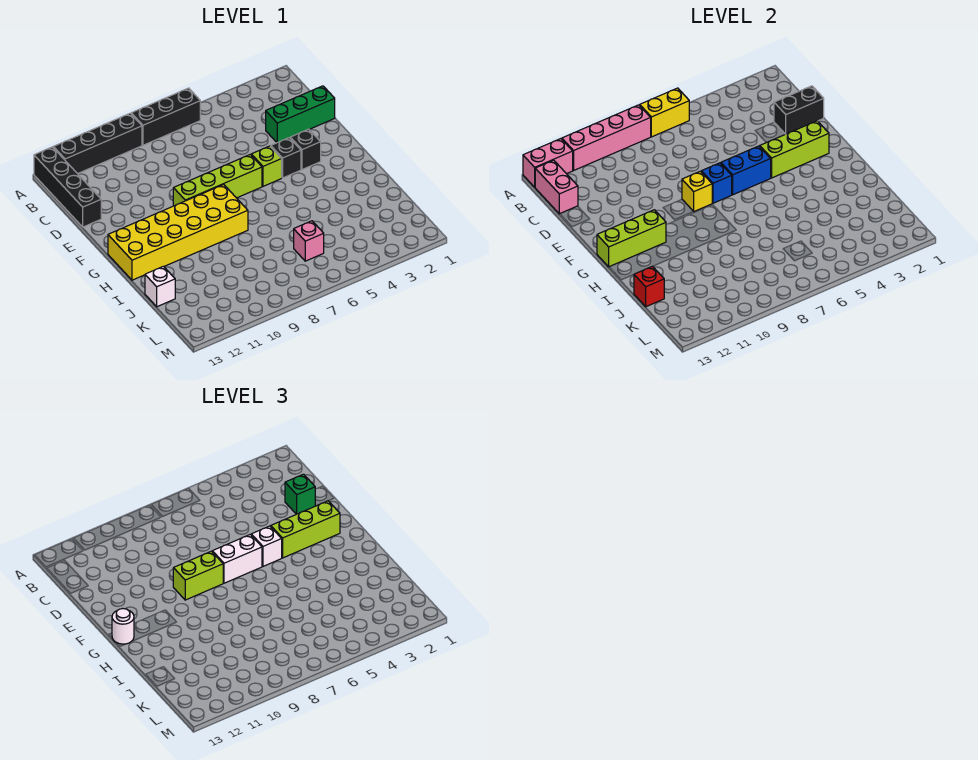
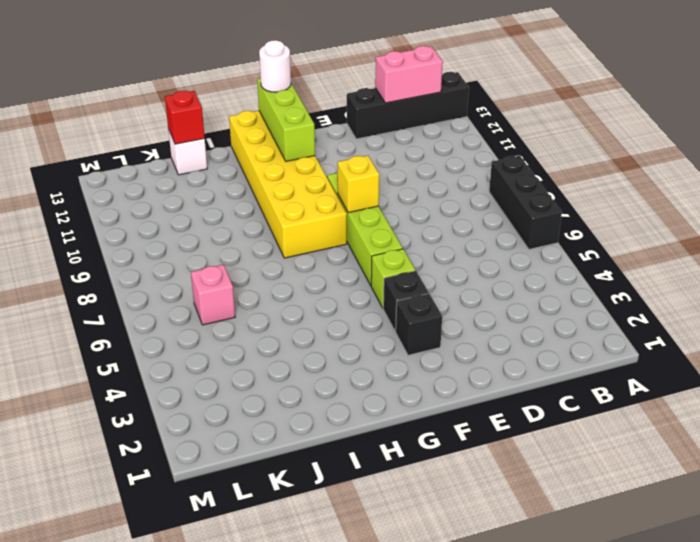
none -> black brick A9:A12 level 1
none -> green brick D1:D3 level 1
none -> yellow brick A6:A7 level 2

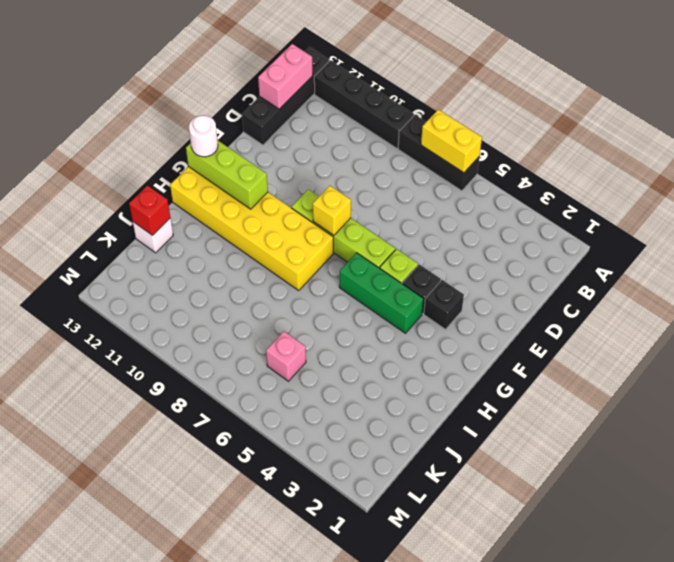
green brick G4:G6 level 1 -> green brick D1:D3 level 1
none -> pink brick A8:A11 level 2
none -> pink brick A12:A13 level 2
none -> black brick D1:D2 level 2

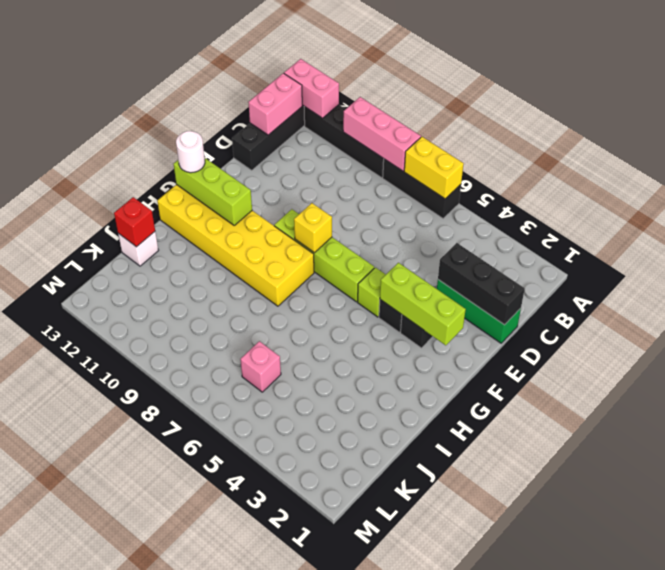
pink brick A8:A10 level 2 -> pink brick A8:A11 level 2
black brick D1:D3 level 2 -> black brick D1:D2 level 2
none -> blue brick F5:F6 level 2
none -> blue brick F7 level 2
none -> green brick D2 level 3

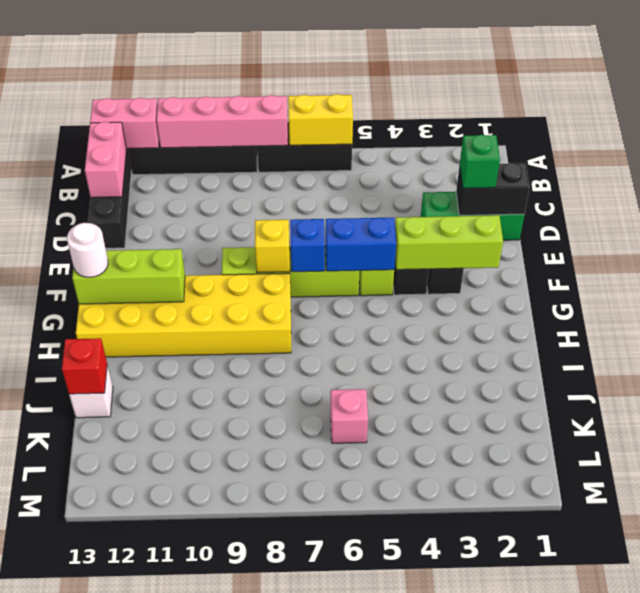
none -> lime brick F2:F4 level 3
none -> white brick F5 level 3
none -> white brick F6:F7 level 3

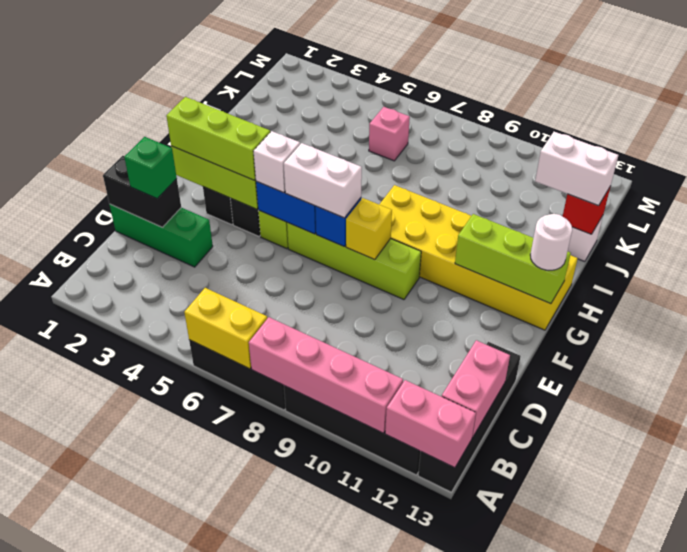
white brick J12:J13 level 3 -> none
none -> lime brick F8:F9 level 3

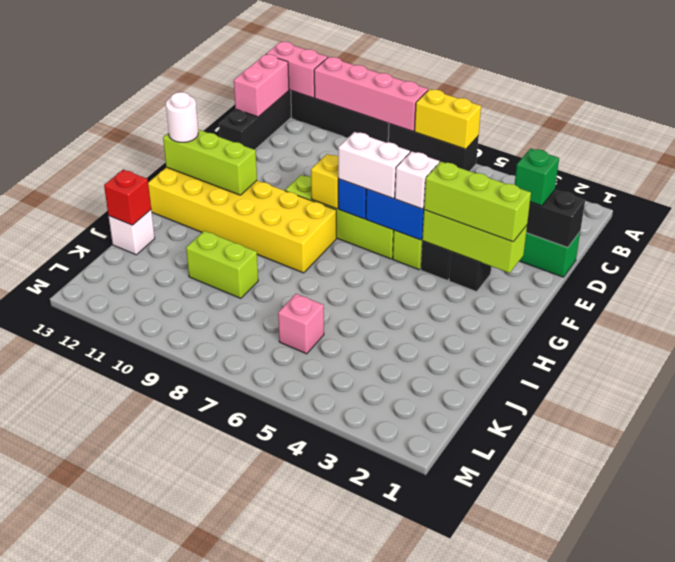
lime brick J9:J10 level 1 -> lime brick F8:F9 level 3

